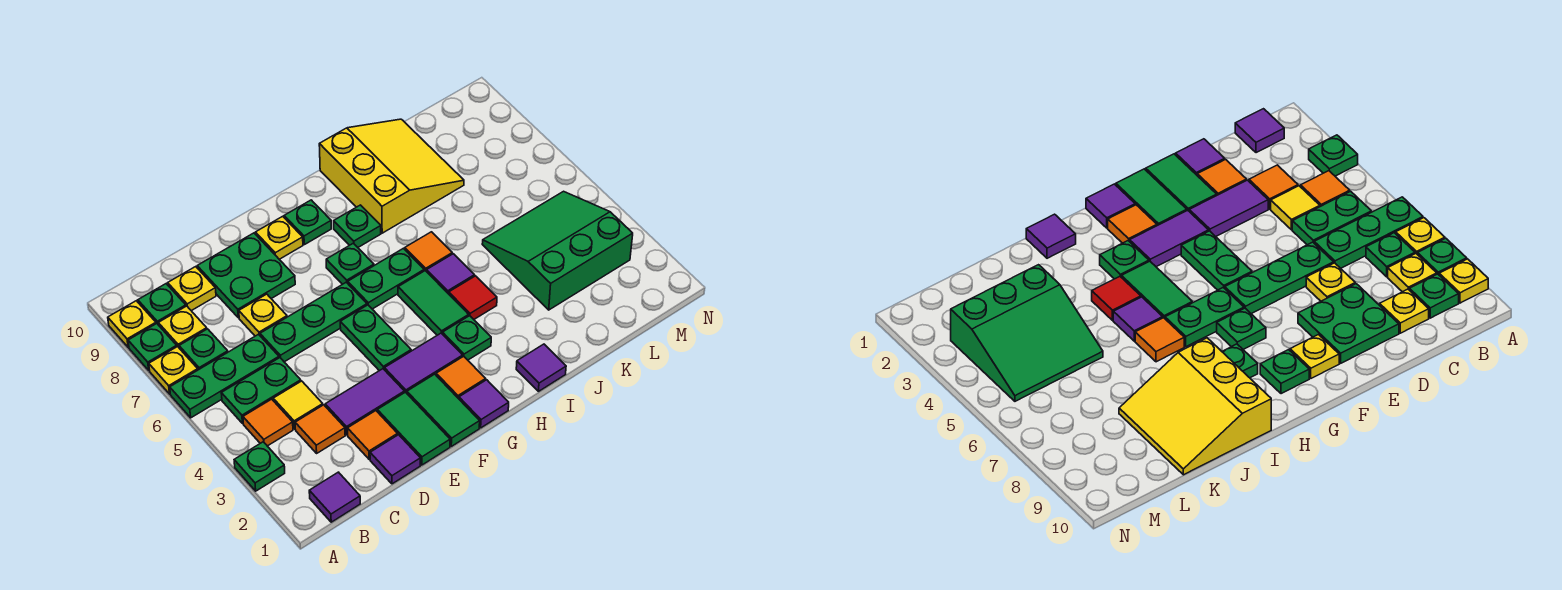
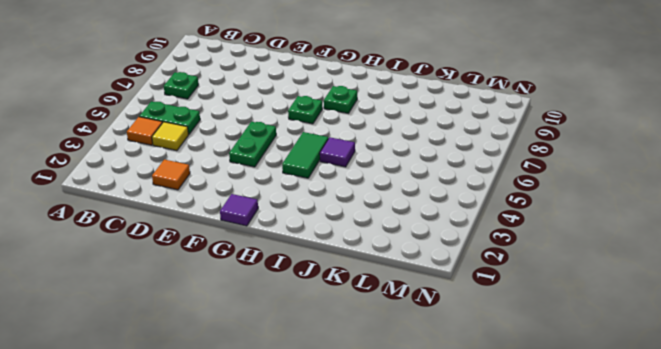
none -> green plate A3 level 1
none -> green plate A6:C6 level 1
none -> yellow plate A7 level 1
none -> green plate A8 level 1

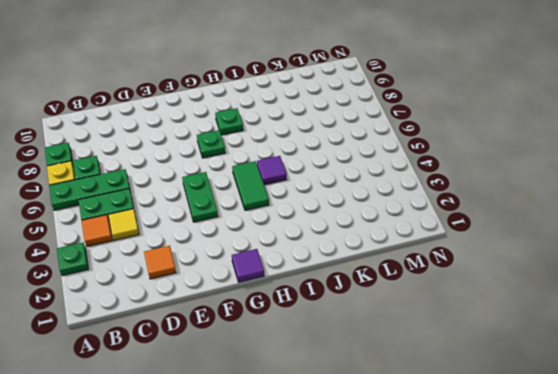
none -> yellow plate A9 level 1
none -> purple tile B1 level 1
none -> yellow plate B8 level 1
none -> green plate B9 level 1

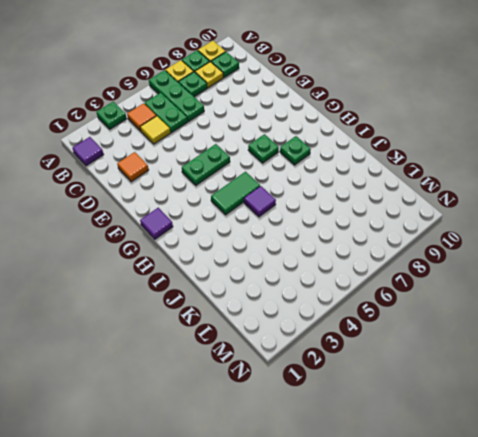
none -> orange tile C3 level 1
none -> yellow plate C9 level 1
none -> purple tile D1 level 1
none -> purple tile D3:E3 level 1

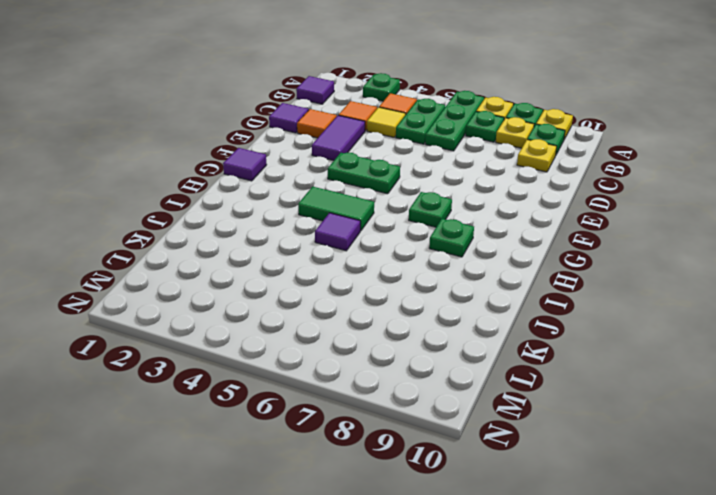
none -> green plate D6:F6 level 1
none -> yellow plate D7 level 1
none -> green plate D8:E9 level 1
none -> green tile E1:E2 level 1

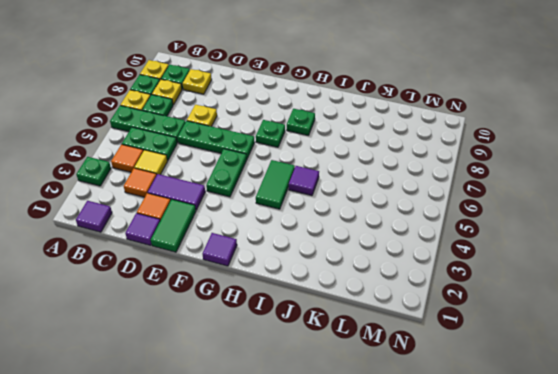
none -> green plate D8:E9 level 1
none -> green tile F1:F2 level 1
none -> purple tile F3:G3 level 1
none -> yellow plate F9 level 1

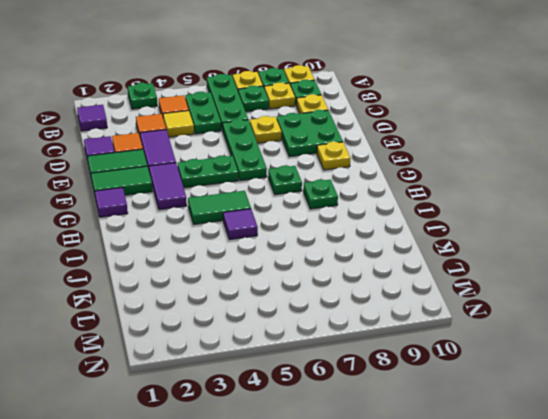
none -> orange tile G2 level 1
none -> green plate G6:H6 level 1
none -> green plate G9 level 1
none -> green plate H3 level 1

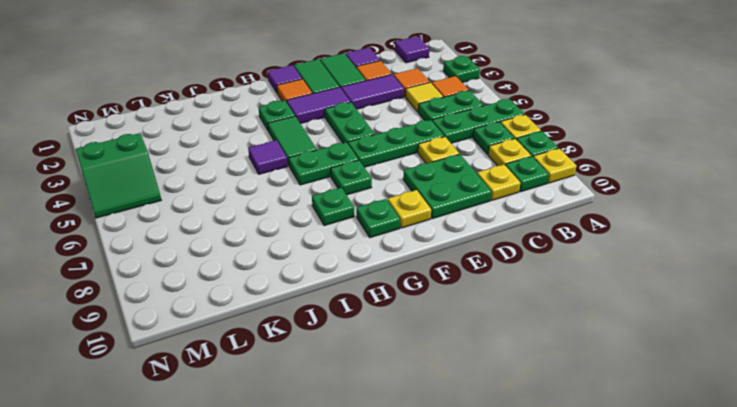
green slope M4:N5 level 1 top 4 -> green slope K3:M5 level 1 top 3
none -> purple tile I1 level 1
none -> red tile I4 level 1
none -> orange tile I6 level 1
none -> yellow slope I8:K10 level 1 top I

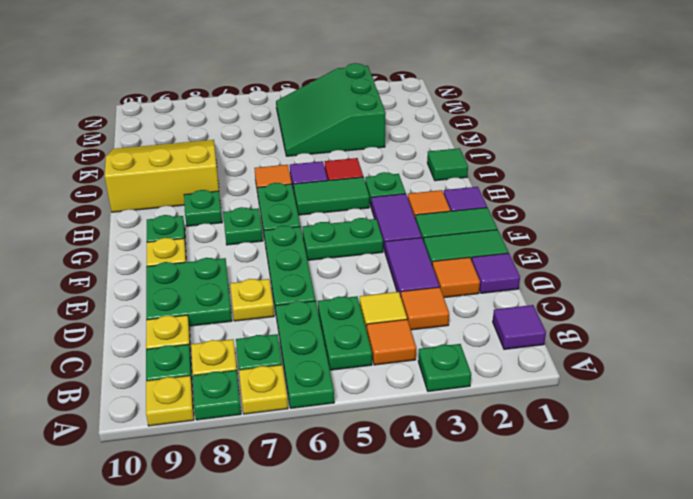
green tile I1 level 1 -> purple tile I1 level 1

